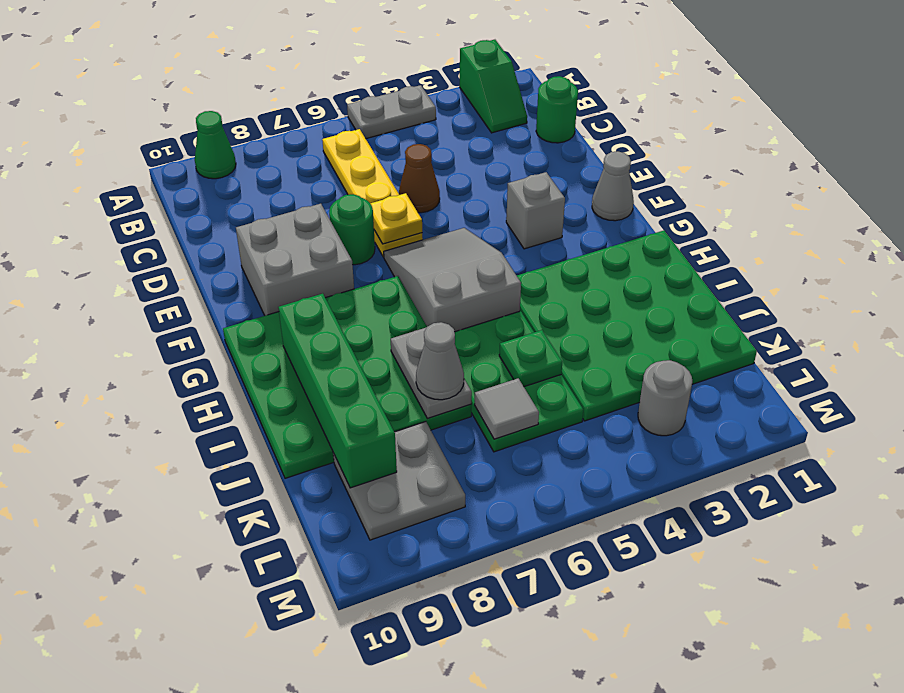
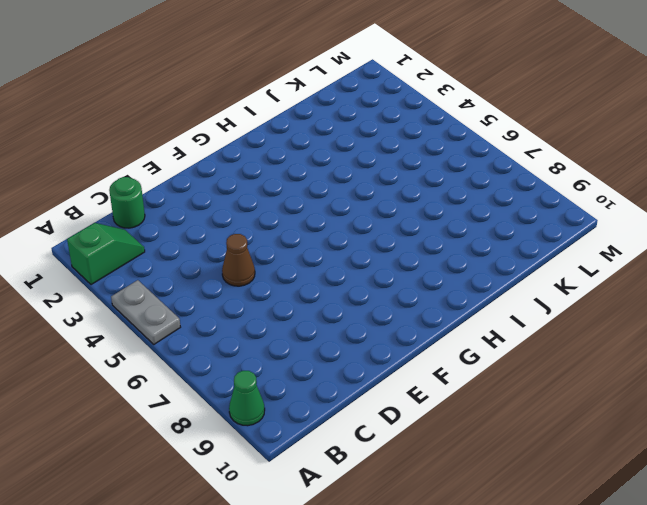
none -> yellow plate B6:E6 level 1
none -> green round brick E7 level 1
none -> grey brick E8:F9 level 1

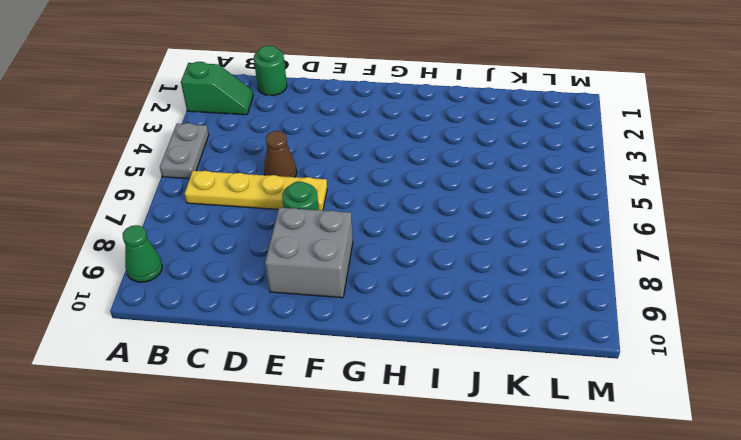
none -> grey cone F1 level 1
none -> grey brick F3 level 1
none -> grey slope F5:H6 level 1 top H

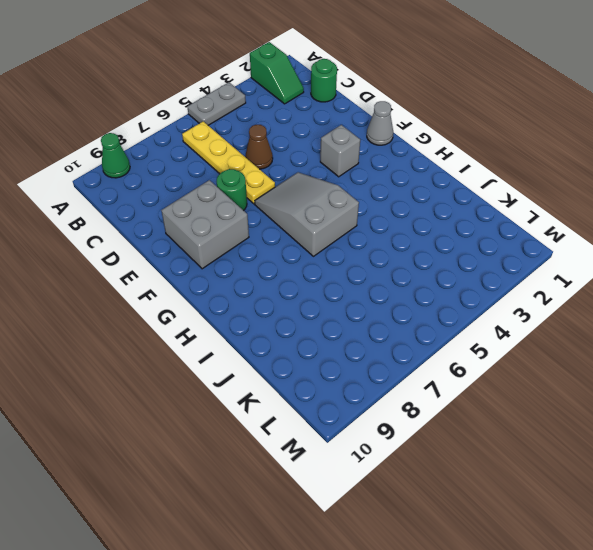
none -> green plate G7:J10 level 1
none -> green plate H1:K4 level 1
none -> green plate I5:K6 level 1

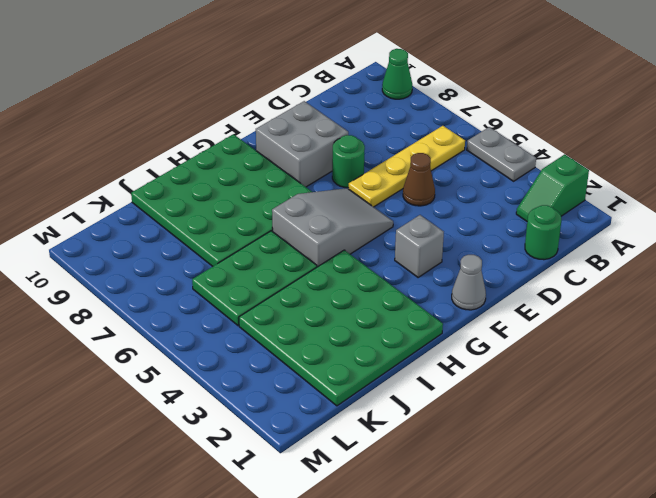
none -> grey plate K8:L9 level 1
none -> grey round brick L3 level 1
none -> yellow plate E6 level 2

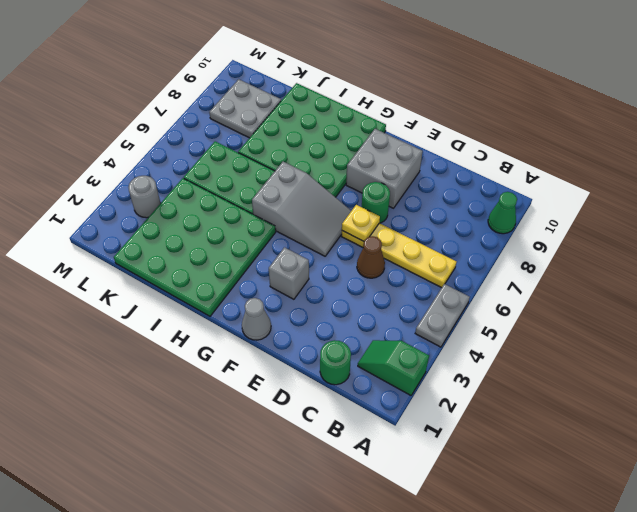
none -> green brick H9:K9 level 2
none -> grey plate I7:J7 level 2
none -> green plate J5 level 2

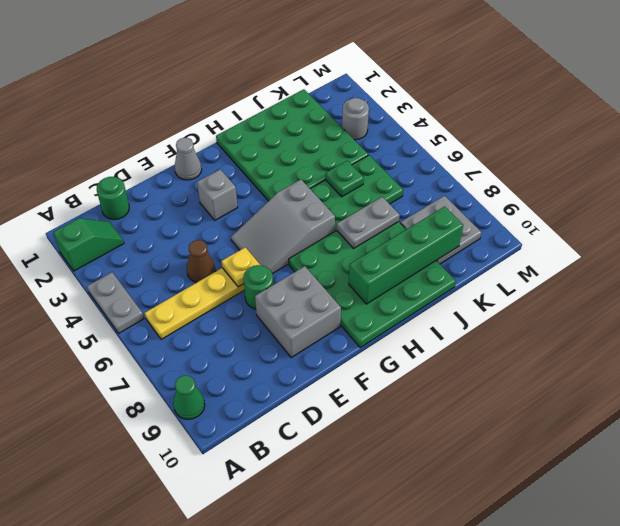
none -> grey tile K6 level 2
none -> grey cone J7 level 3

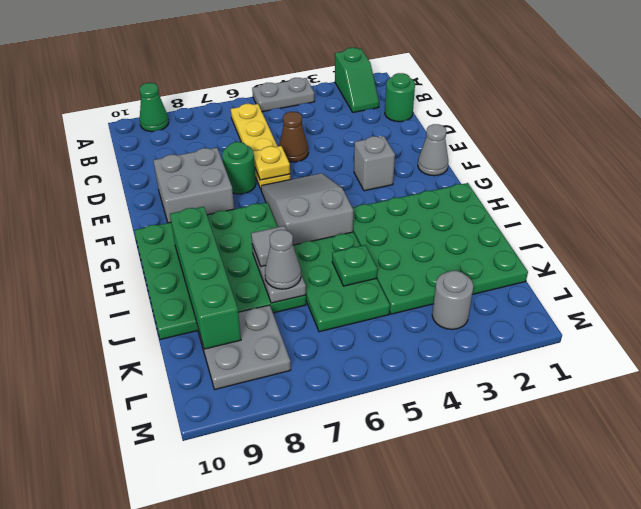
grey tile I7 level 3 -> grey tile K6 level 2

